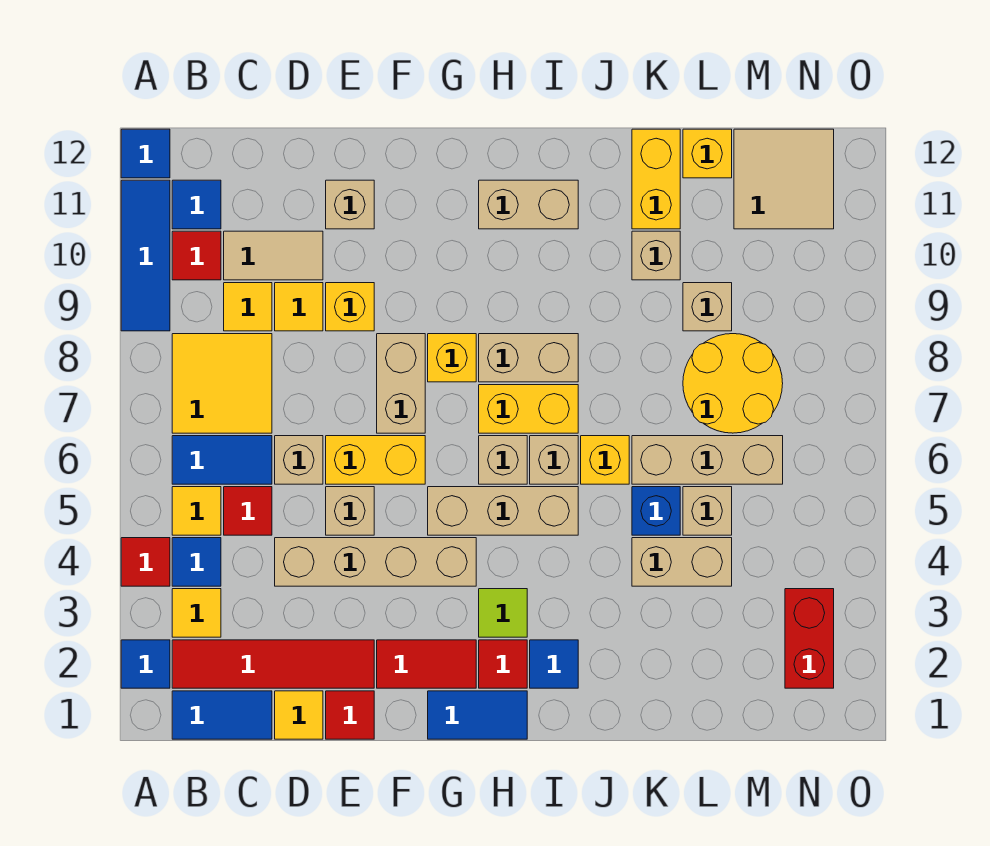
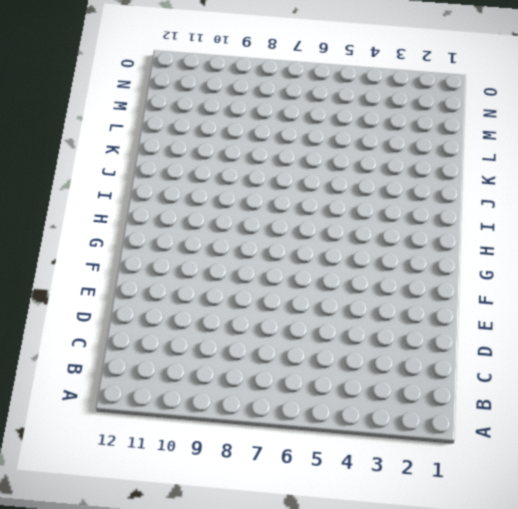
none -> blue tile A2 level 1
none -> red tile A4 level 1
none -> blue tile A9:A11 level 1
none -> blue tile A12 level 1

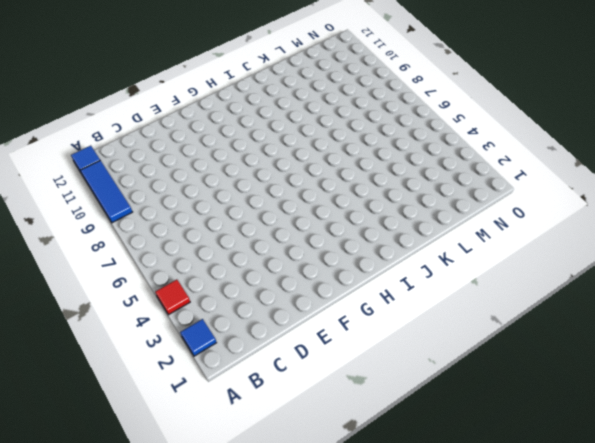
none -> blue tile B1:C1 level 1
none -> red tile B2:E2 level 1
none -> yellow tile B3 level 1
none -> blue tile B4 level 1

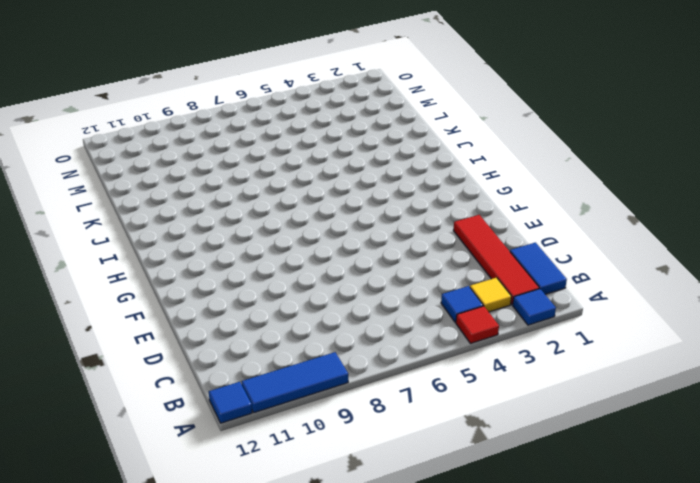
none -> yellow tile B5 level 1
none -> blue tile B6:C6 level 1
none -> yellow tile B7:C8 level 1
none -> red tile B10 level 1

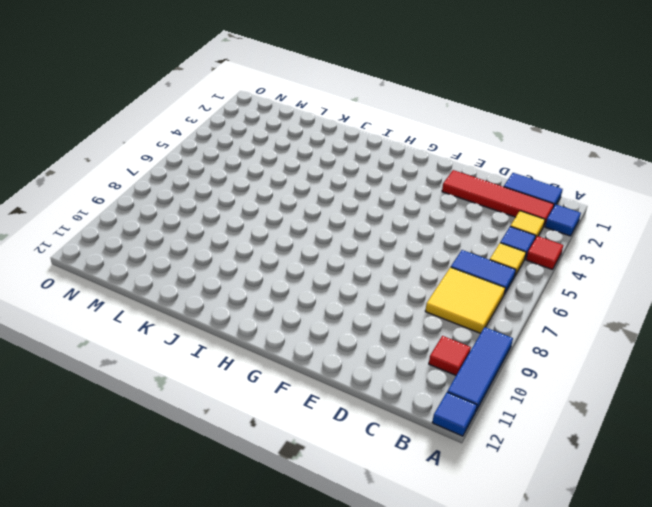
none -> blue tile B11 level 1
none -> red tile C5 level 1
none -> yellow tile C9 level 1
none -> tan tile C10:D10 level 1

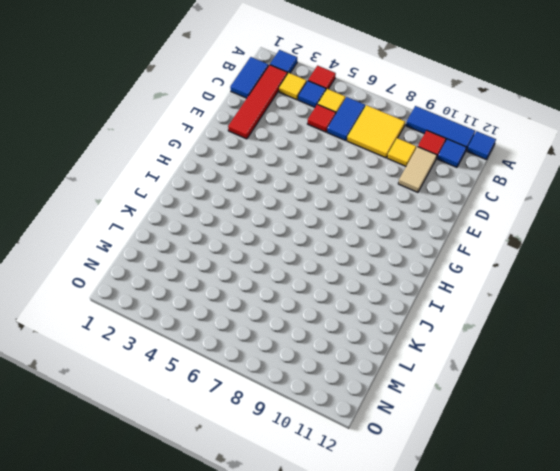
none -> yellow tile D1 level 1
none -> tan brick D4:G4 level 1
none -> tan brick D6 level 1
none -> yellow tile D9 level 1

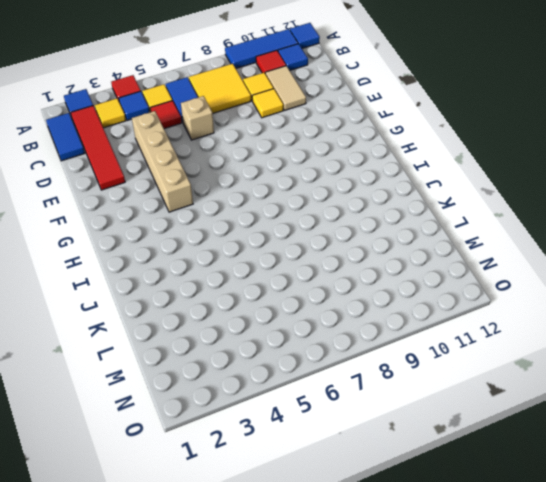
none -> yellow tile D1 level 1
none -> red tile E1 level 1
none -> tan brick E5 level 1
none -> yellow brick E6:F6 level 1

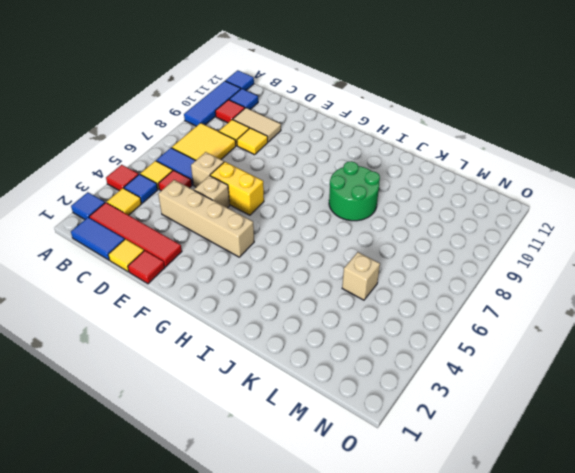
green round brick I8:J9 level 1 -> tan brick H8:I8 level 1
none -> yellow brick E9 level 1
none -> tan brick E11 level 1
none -> red tile F2:G2 level 1
none -> tan brick F7:F8 level 1

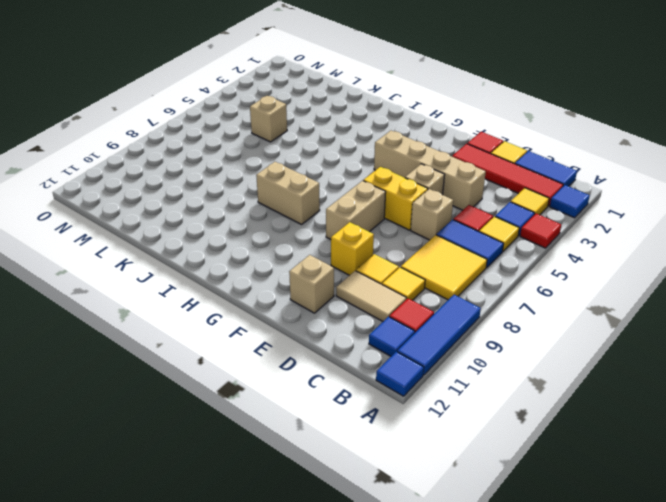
none -> red tile F2:G2 level 1
none -> blue tile G1:H1 level 1
none -> tan brick G5:I5 level 1
none -> yellow brick G8 level 1

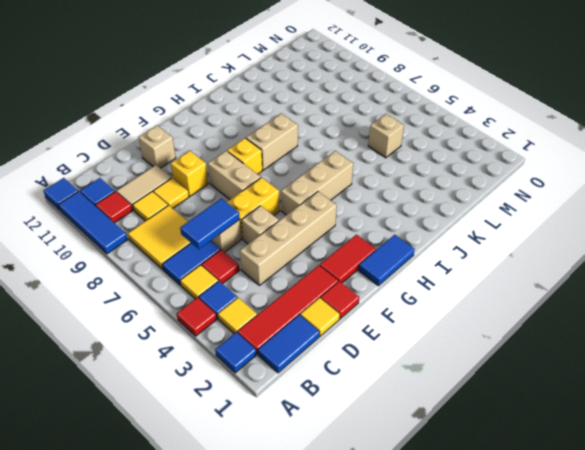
blue tile C6:D6 level 2 -> none
none -> red tile H2 level 1
none -> lime tile H3 level 1
none -> tan brick H6 level 1
none -> yellow brick H7:I7 level 1

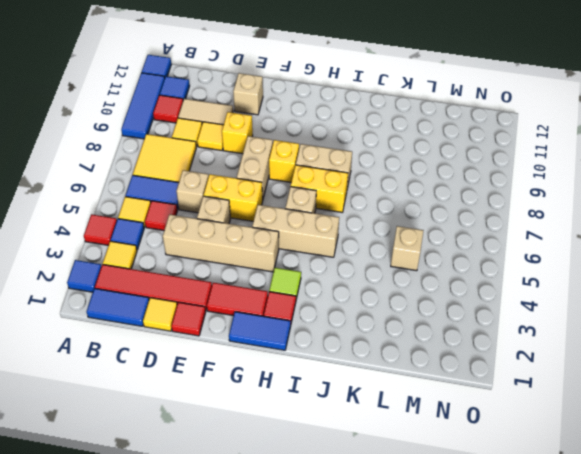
none -> tan brick H11:I11 level 1
none -> blue tile I2 level 1
none -> tan brick I6 level 1
none -> yellow brick J6 level 1

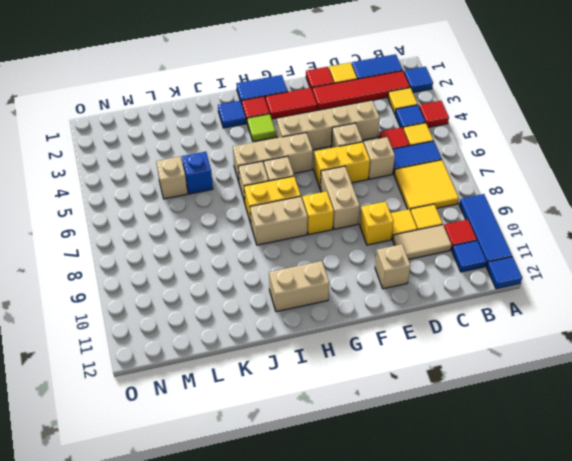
none -> yellow brick J6 level 1
none -> tan brick K4:L4 level 1
none -> tan brick K6:M6 level 1
none -> tan brick K10 level 1

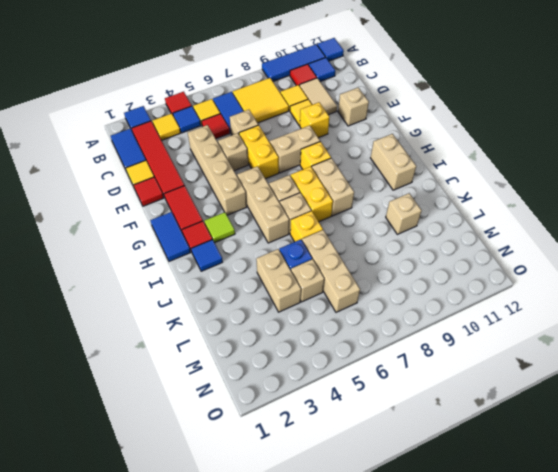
none -> yellow brick K11:K12 level 1
none -> yellow round brick L7:M8 level 1
none -> tan brick L9 level 1
none -> yellow brick L12 level 1

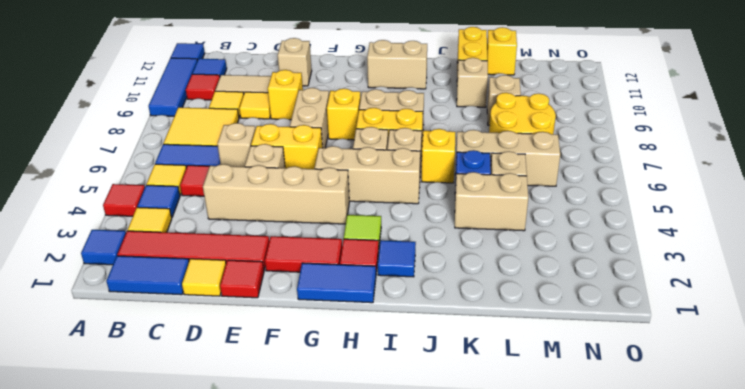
none -> tan tile M11:N12 level 1
none -> red brick N2:N3 level 1

